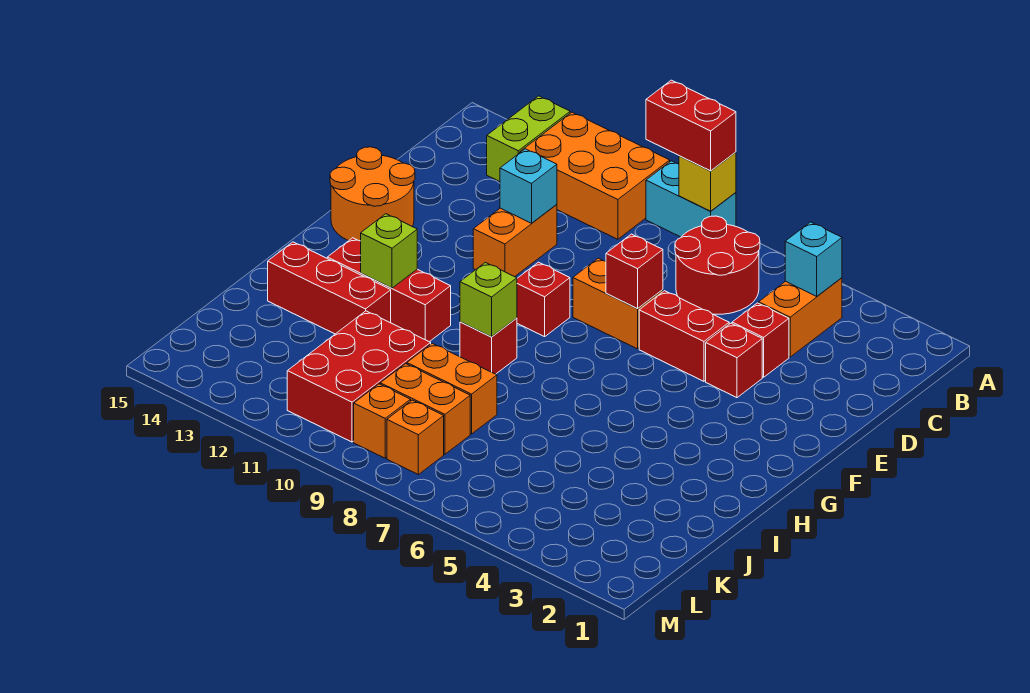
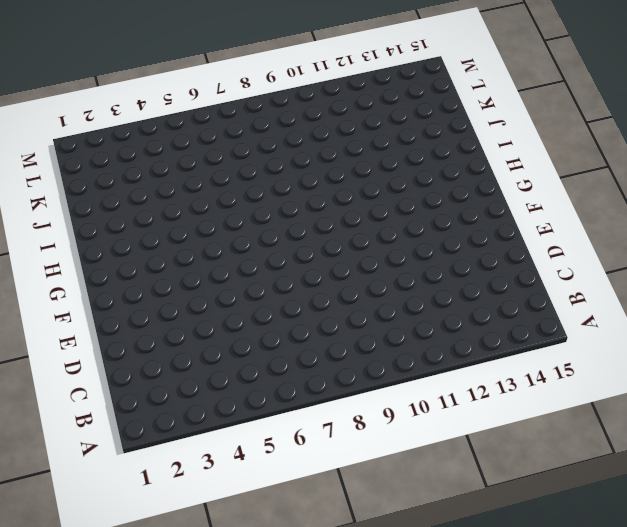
none -> cyan brick A8:A9 level 1
none -> orange brick A10:B12 level 1
none -> lime brick A13:B13 level 1

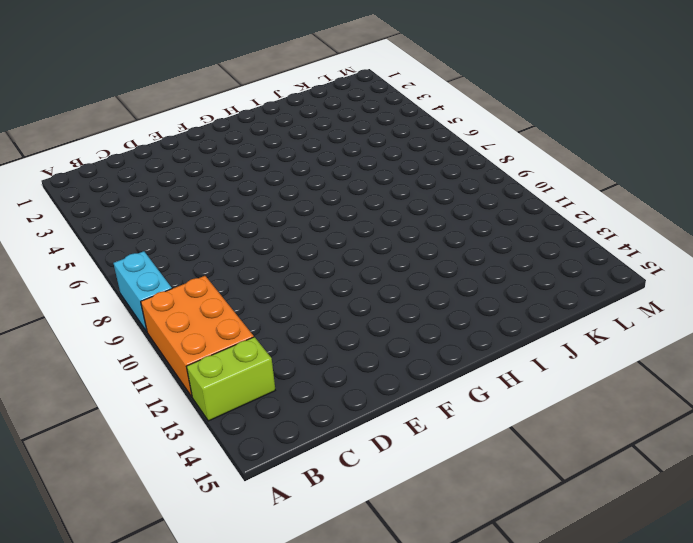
none -> orange brick B4:C4 level 1
none -> red round brick B6:C7 level 1
none -> red brick D4 level 1

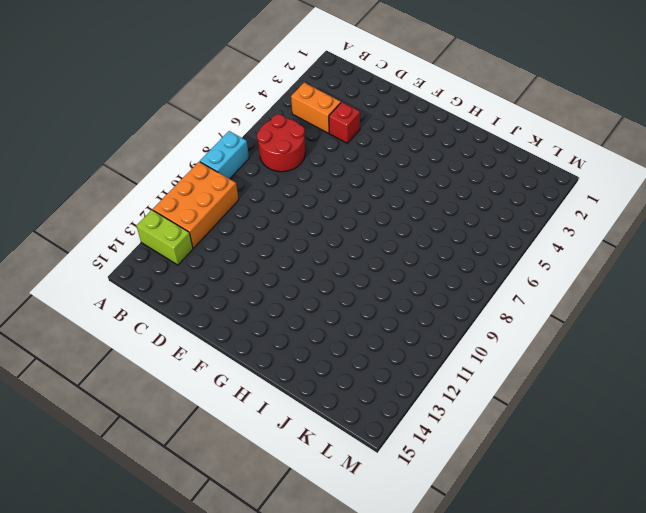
none -> orange brick D11:E11 level 1
none -> red brick E4 level 1
none -> red brick E5:E6 level 1

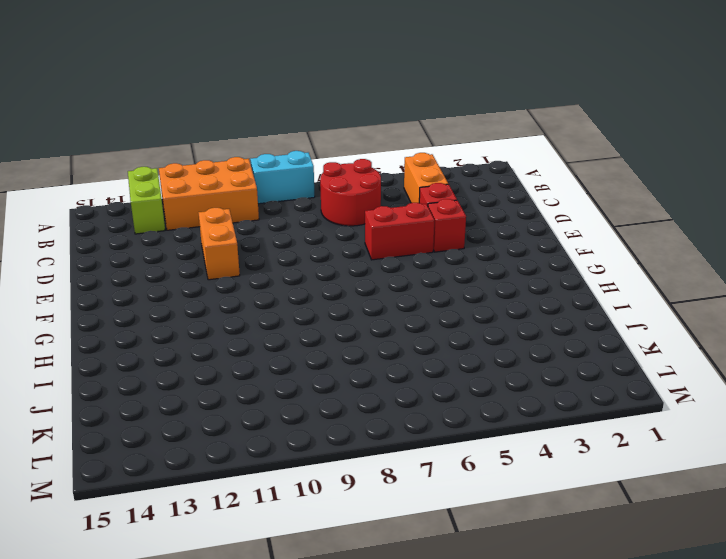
none -> orange brick E7:E8 level 1
none -> orange round brick E14:F15 level 1
none -> red brick F9 level 1

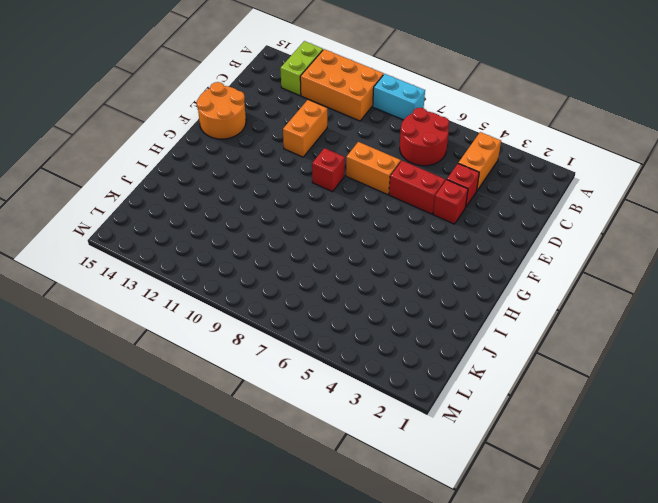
none -> red brick H9 level 1
none -> red brick H11:H13 level 1
none -> red brick I12:I14 level 1

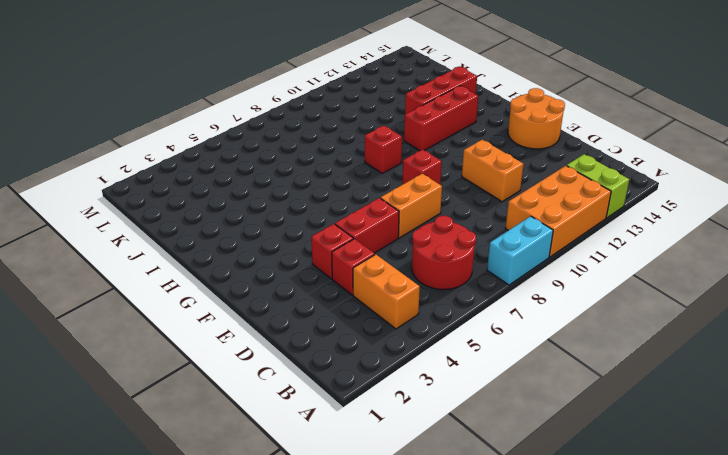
none -> orange brick J8:J9 level 1
none -> red brick J10:L11 level 1
none -> orange brick K8:K9 level 1

